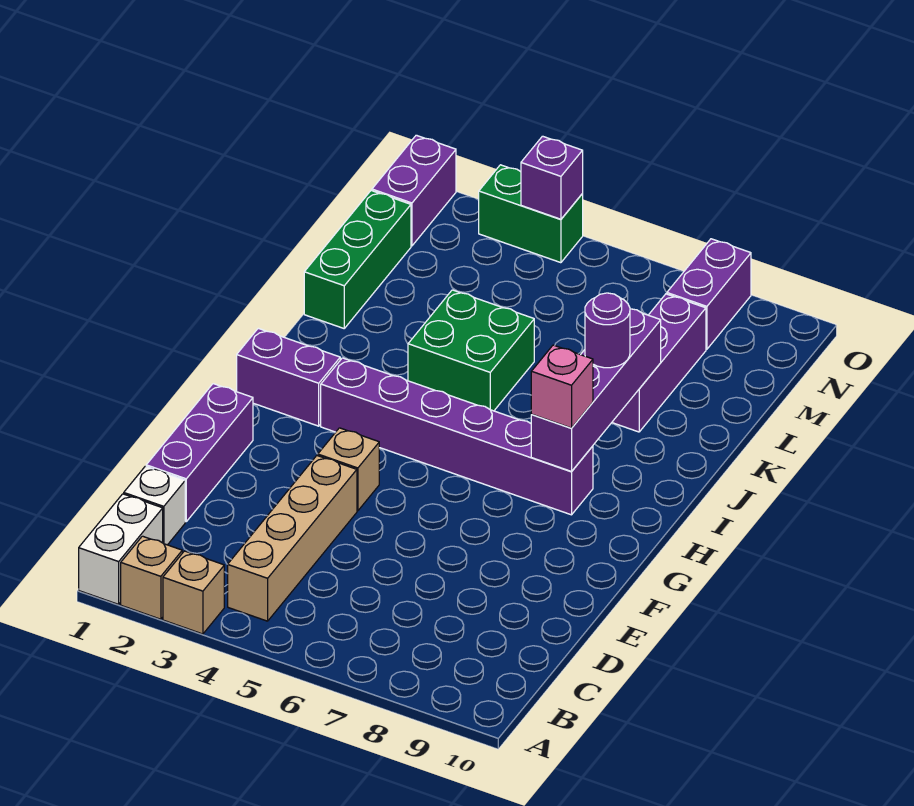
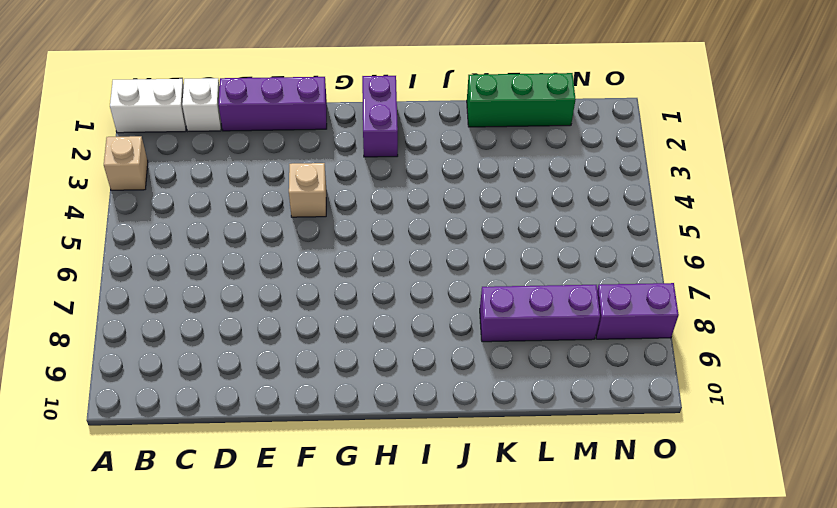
none -> tan brick A2 level 1
none -> tan brick B4:E4 level 1
none -> purple brick H3:H8 level 1

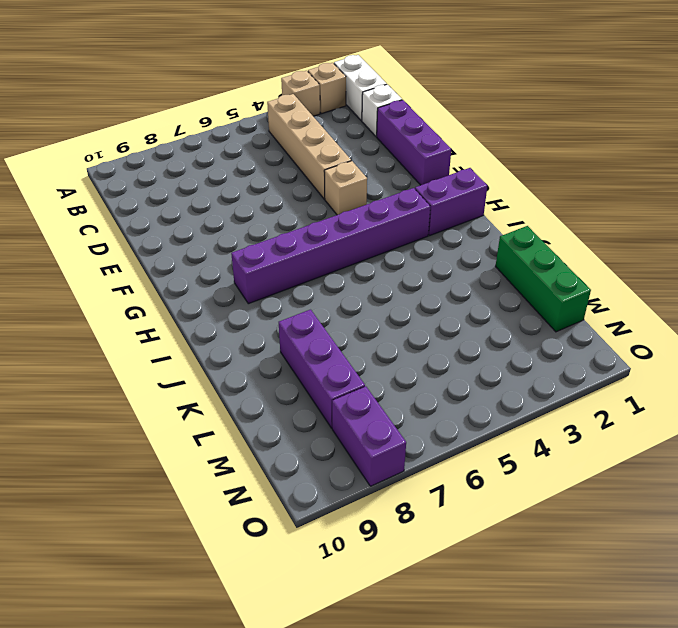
none -> green brick J4:K5 level 1
none -> purple brick N1:O1 level 1
none -> green brick O3:O4 level 1

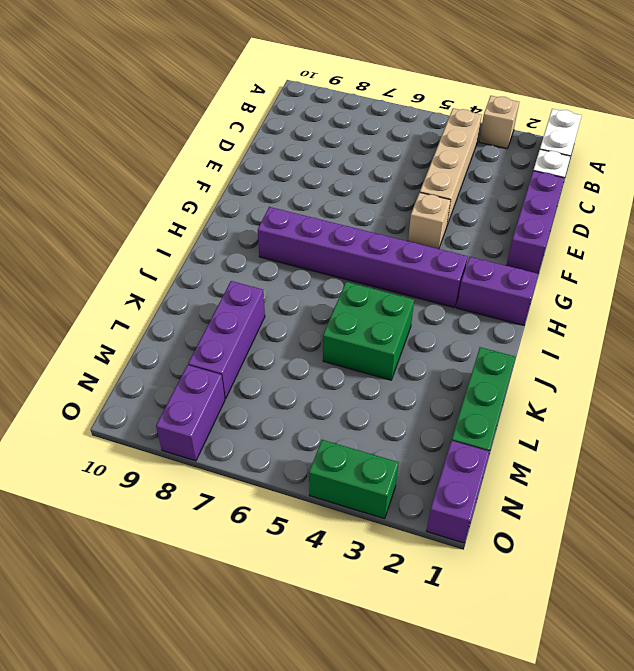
none -> tan brick A2 level 1
none -> purple brick H8:K8 level 2
none -> purple brick O4 level 2

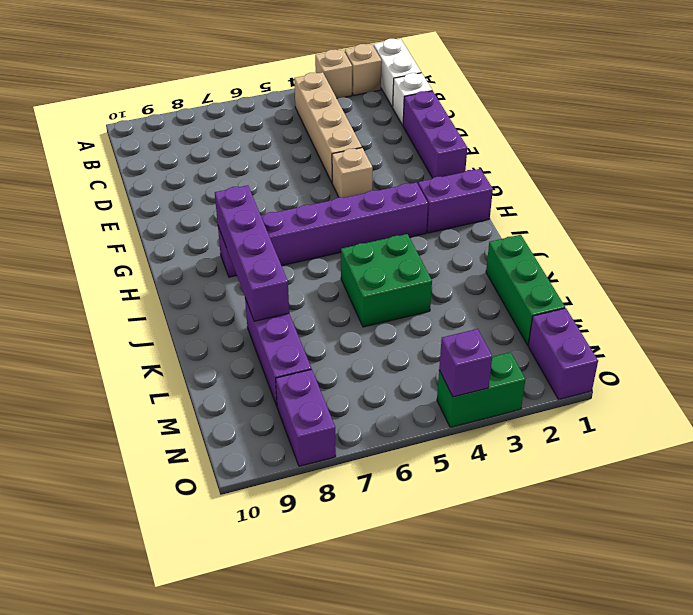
none -> pink brick H8 level 3
none -> purple round brick J8 level 3

